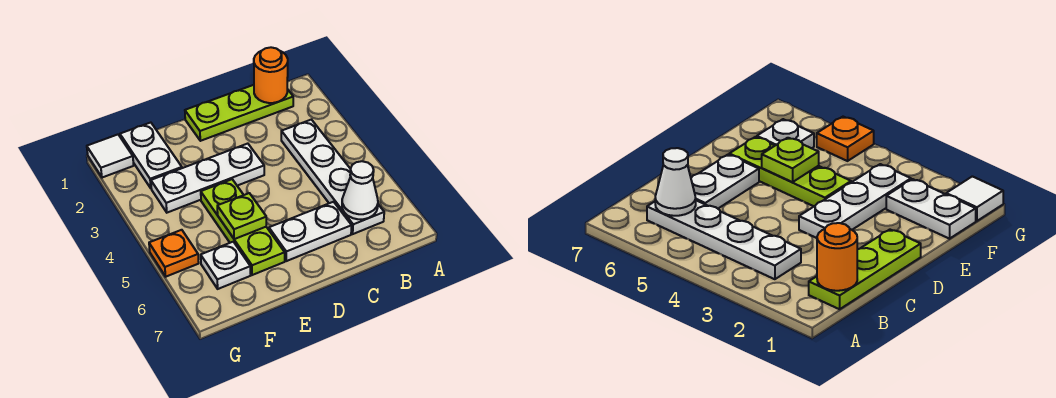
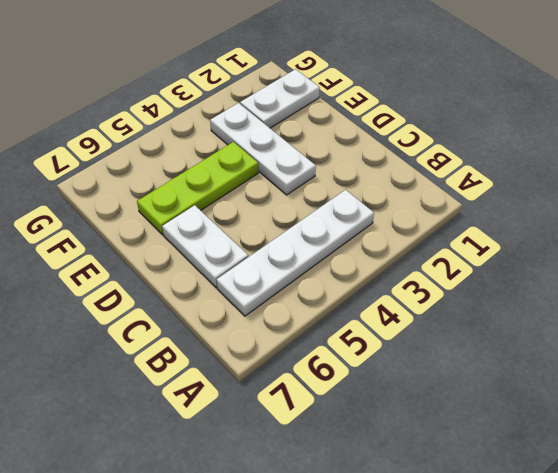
none -> lime plate B1:D1 level 1
none -> white plate F6 level 1
none -> white tile G1 level 1

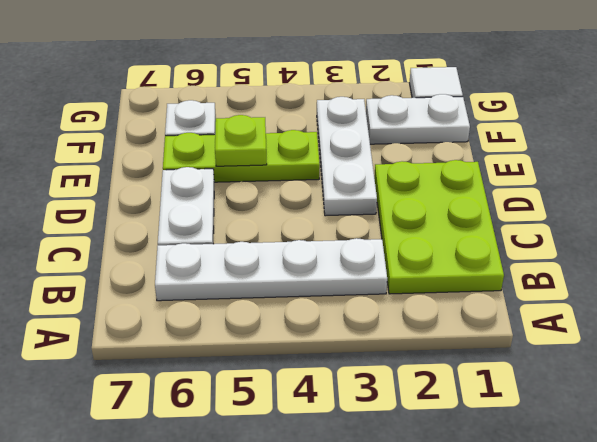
lime plate B1:D2 level 1 -> lime plate B1:D1 level 1
none -> orange plate G5 level 1
none -> orange round brick B1 level 2
none -> white cone B6 level 2

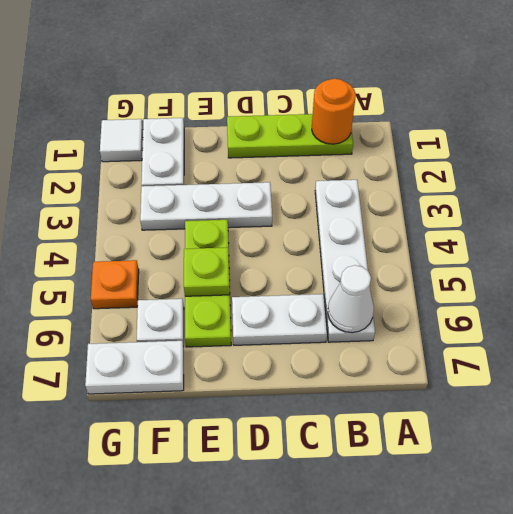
white plate F7:G7 level 1 -> none

